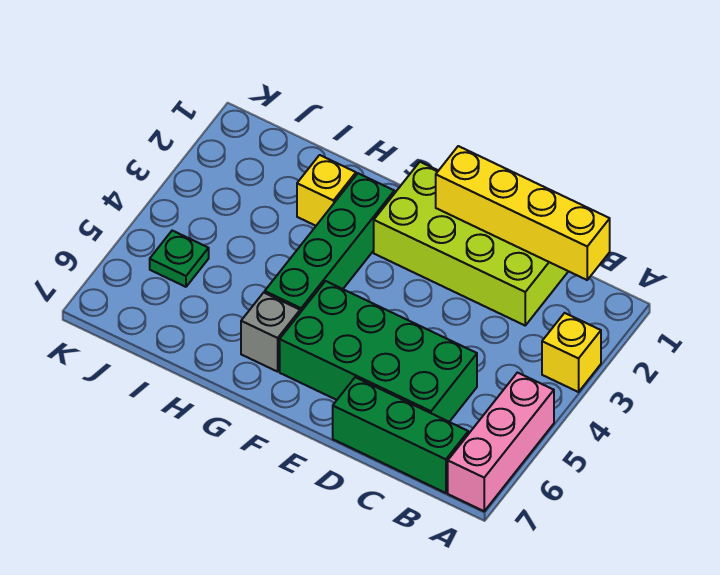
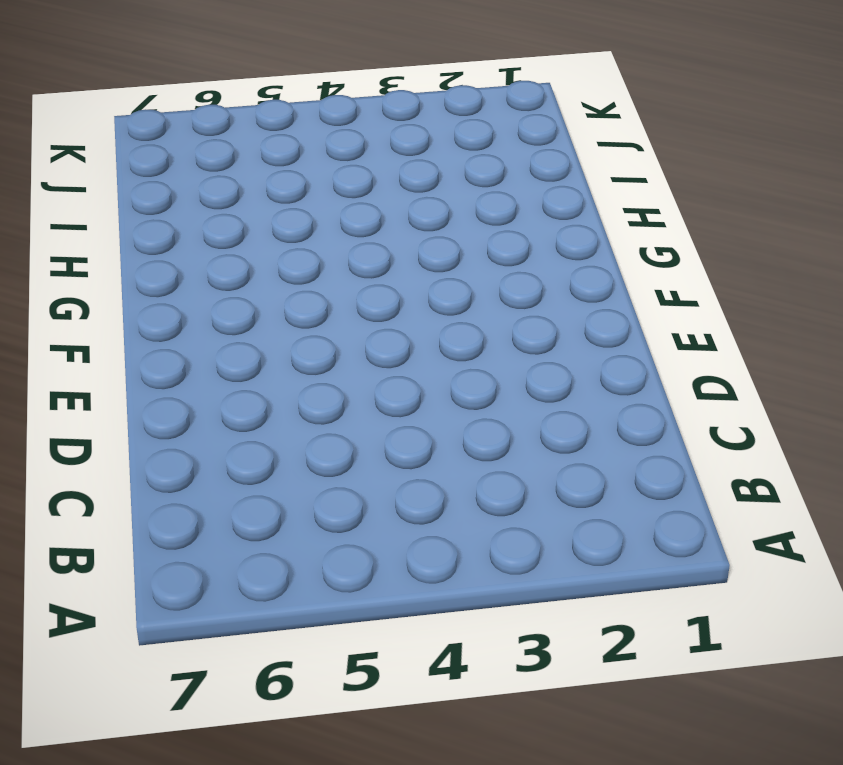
none -> yellow brick A3 level 1
none -> pink brick A5:A7 level 1

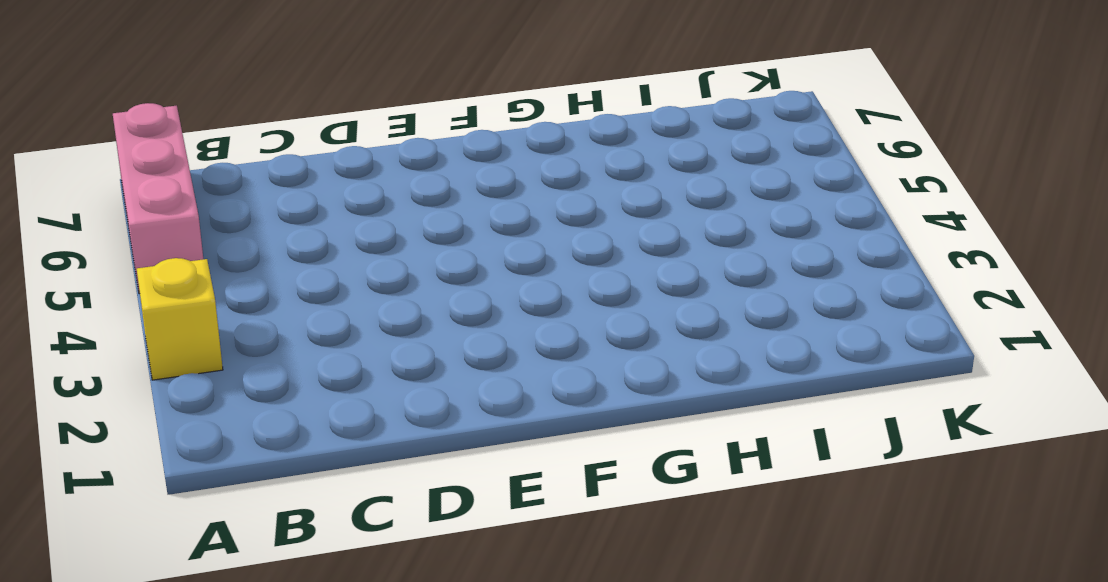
none -> green brick B7:D7 level 1
none -> lime brick C1:F2 level 1

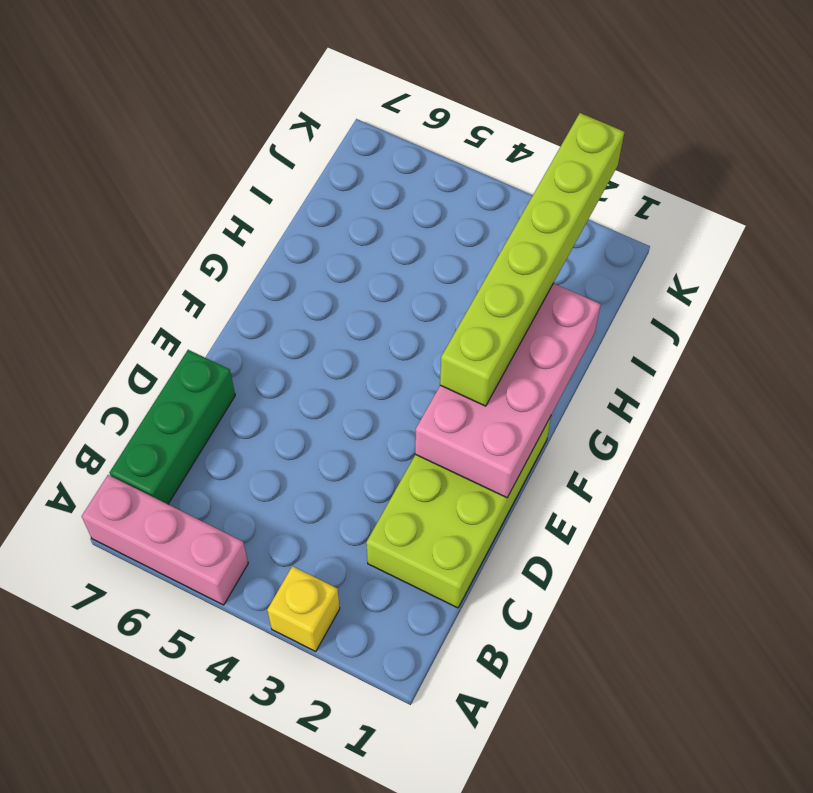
pink brick E1:H2 level 2 -> yellow brick B1:E1 level 2
lime brick F2:K2 level 3 -> none
none -> green brick C5:F6 level 1
none -> green brick G2:G5 level 1

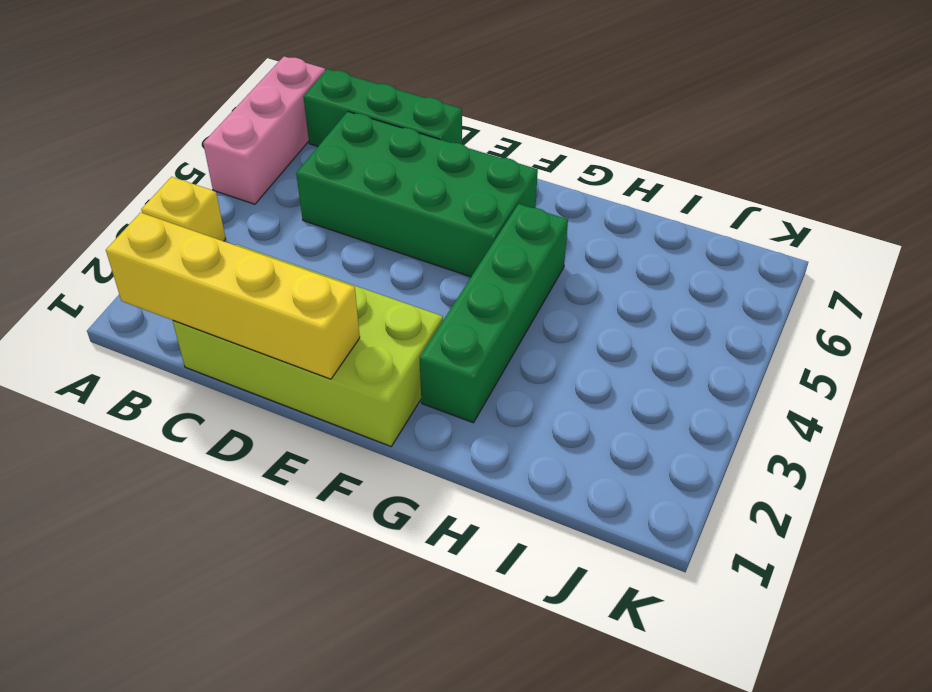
none -> grey brick G6 level 1
none -> yellow brick H2 level 1

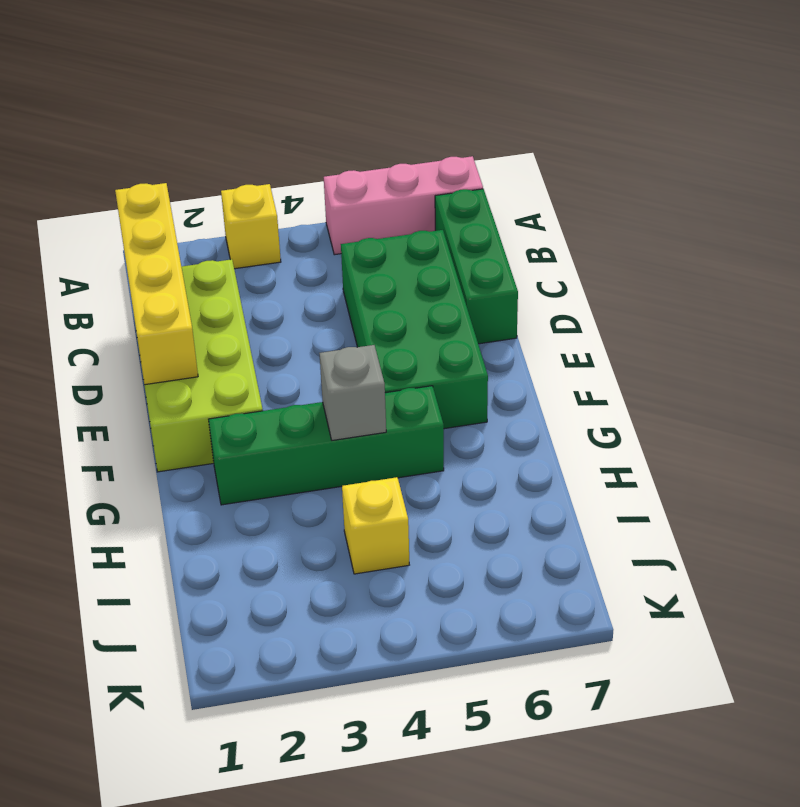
grey brick G4 level 2 -> grey brick G6 level 1
yellow brick I4 level 1 -> yellow brick H2 level 1
none -> green plate J5 level 1

